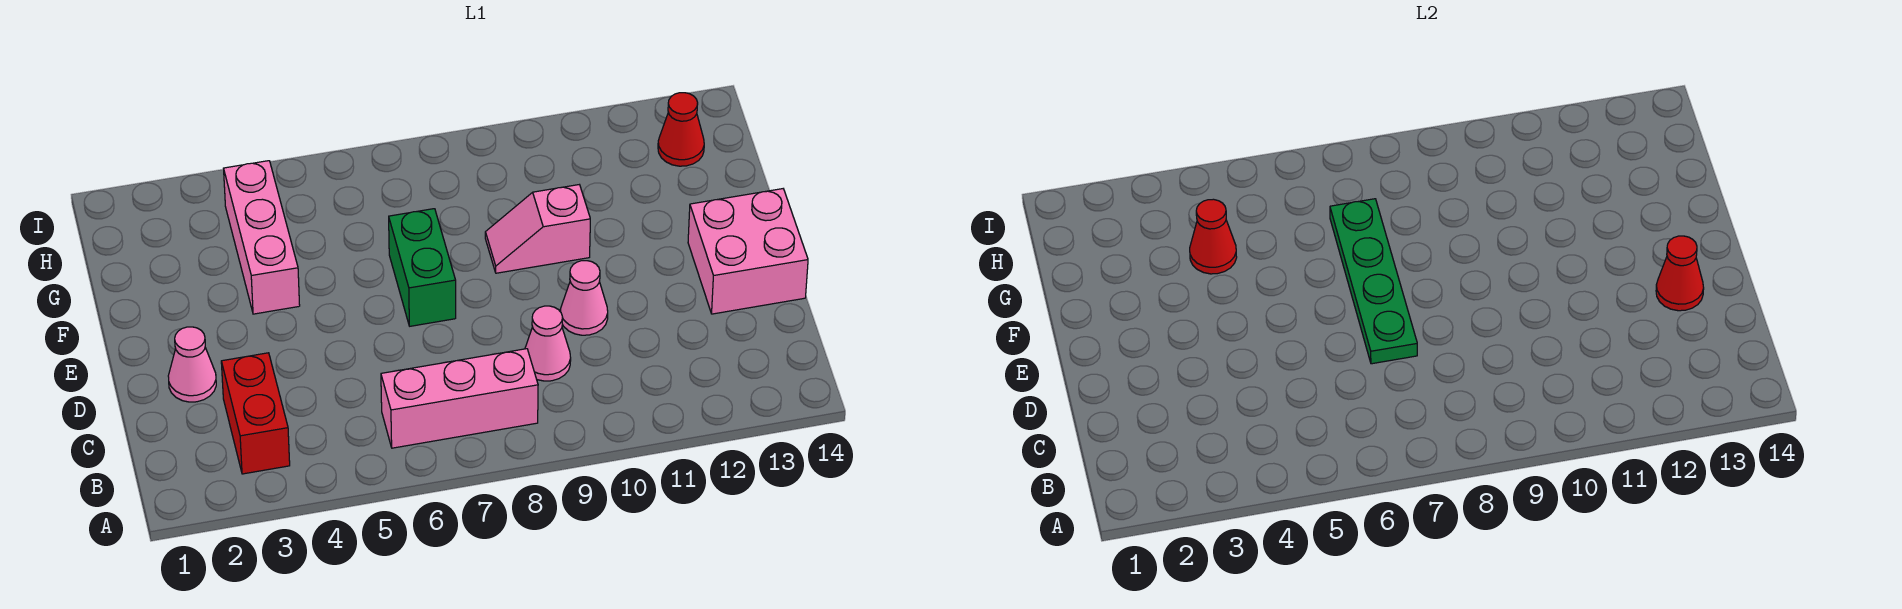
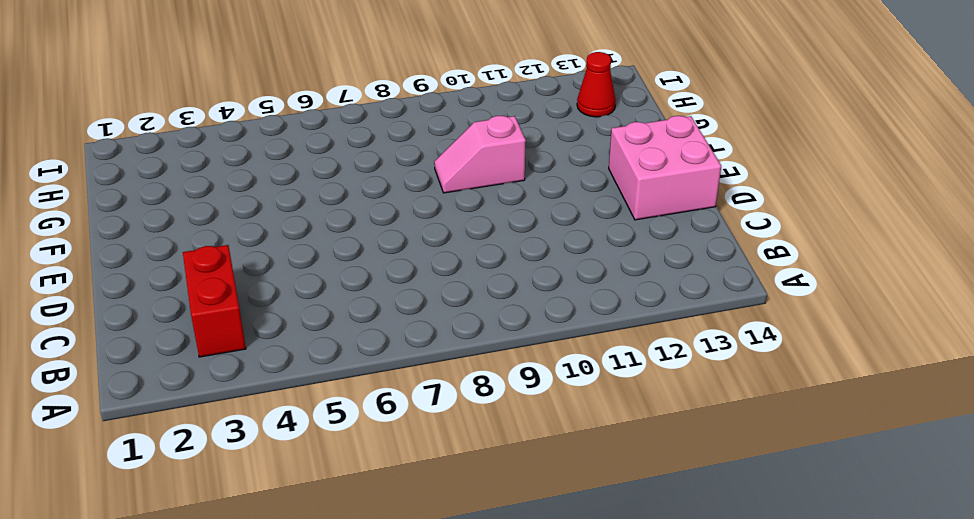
none -> pink brick B6:B8 level 1
none -> pink cone C9 level 1
none -> pink cone D2 level 1

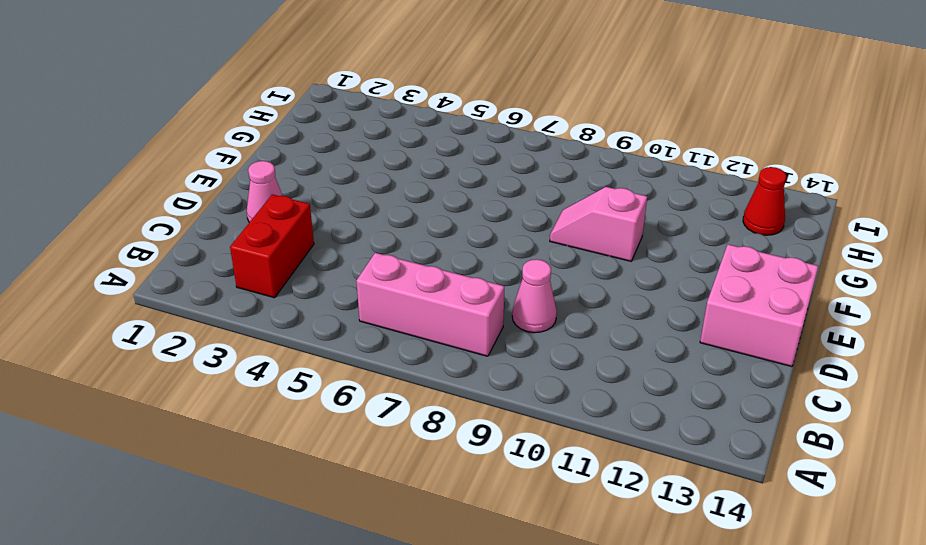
none -> pink cone D10 level 1
none -> green brick E7:F7 level 1
none -> pink brick F4:H4 level 1

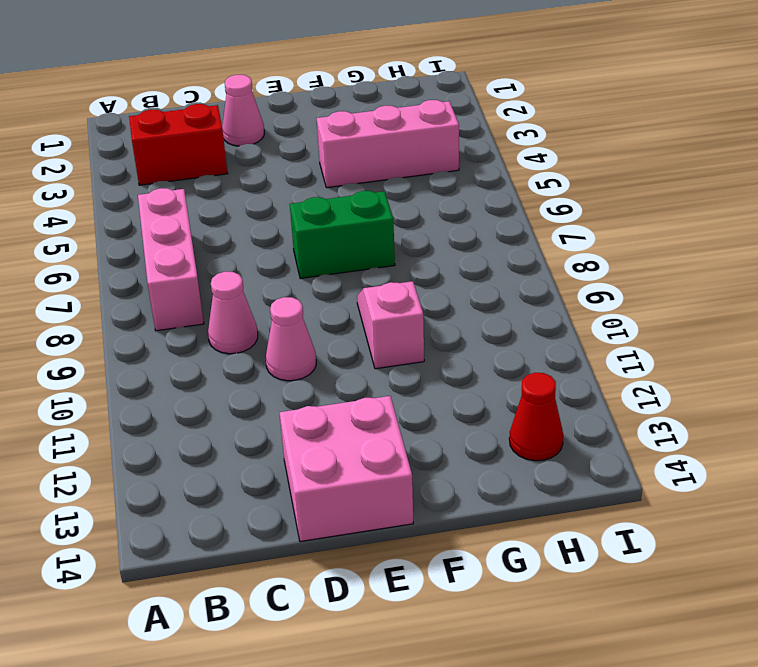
none -> green plate D7:G7 level 2
none -> red cone D13 level 2
none -> red cone G4 level 2

